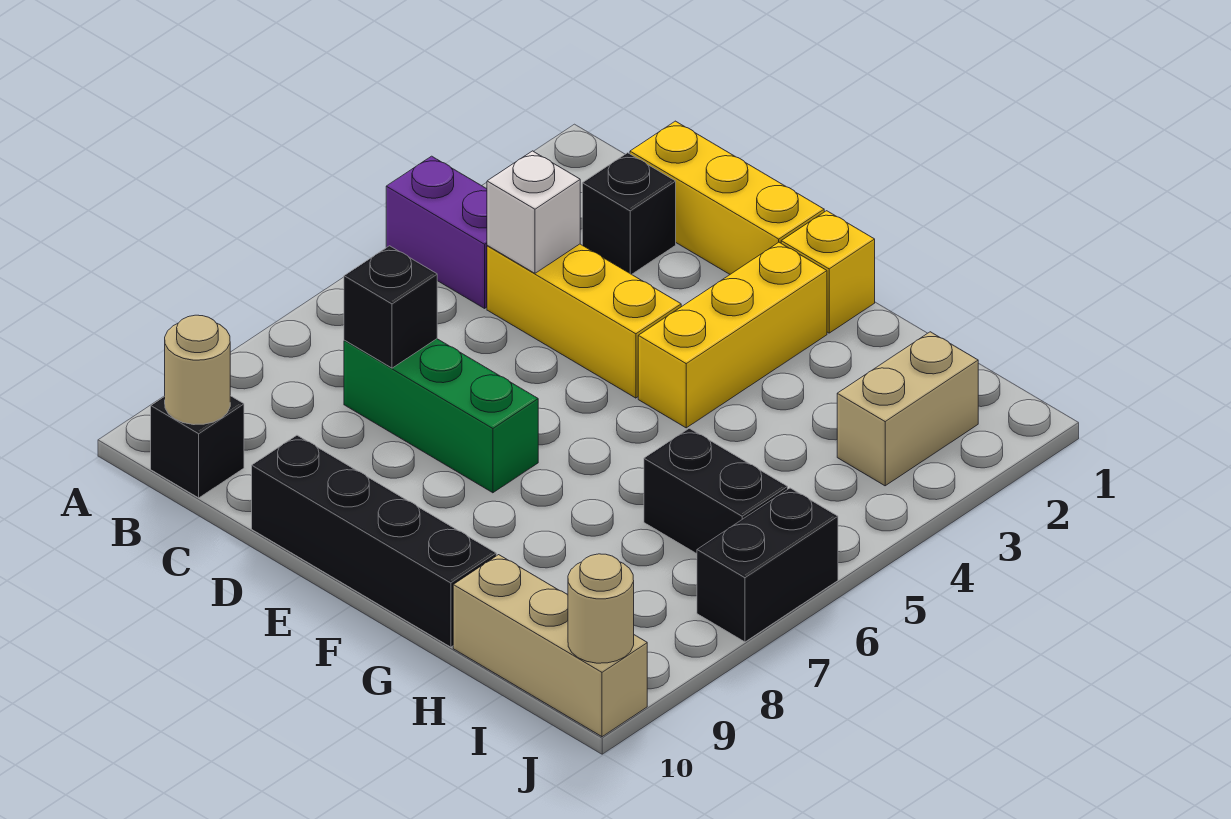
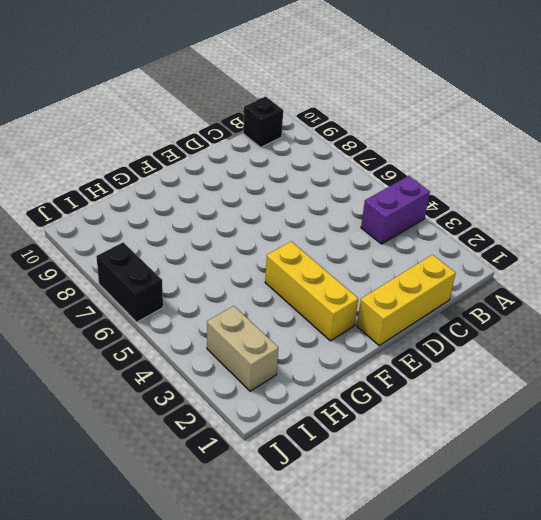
none -> black brick C2 level 1
none -> yellow brick C4:E4 level 1
none -> green brick C7:E7 level 1

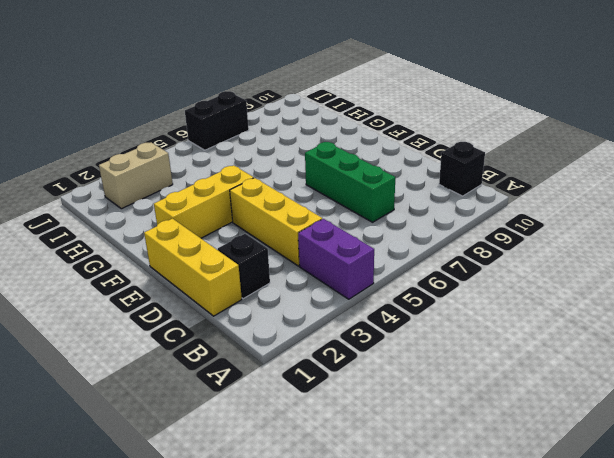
none -> black brick D10:G10 level 1
none -> yellow brick F1 level 1
none -> black brick H6:I6 level 1

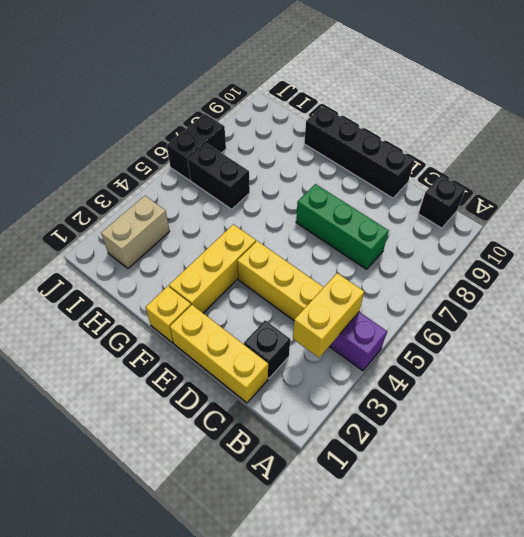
yellow brick B3:B4 level 2 -> none
none -> tan brick H10:J10 level 1
none -> tan round brick B10 level 2
none -> white brick C4 level 2

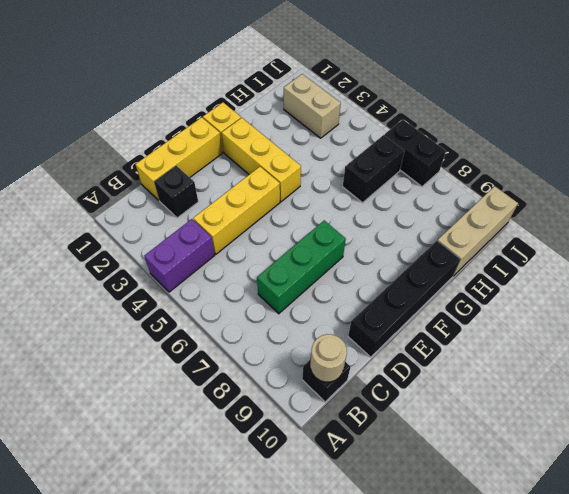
none -> white brick C4 level 2
none -> black brick C7 level 2
none -> tan round brick J10 level 2

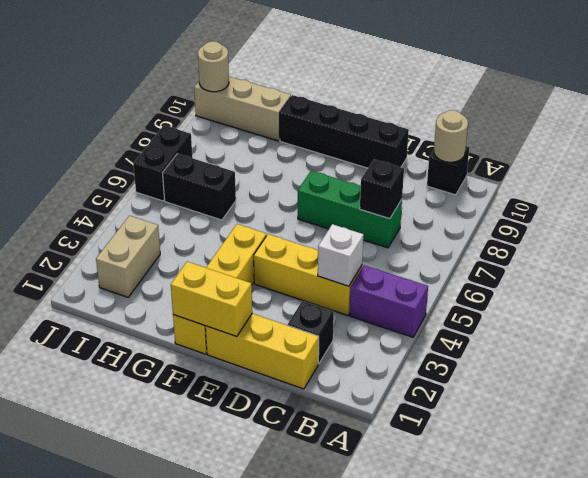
yellow brick E1:F1 level 2 -> none

